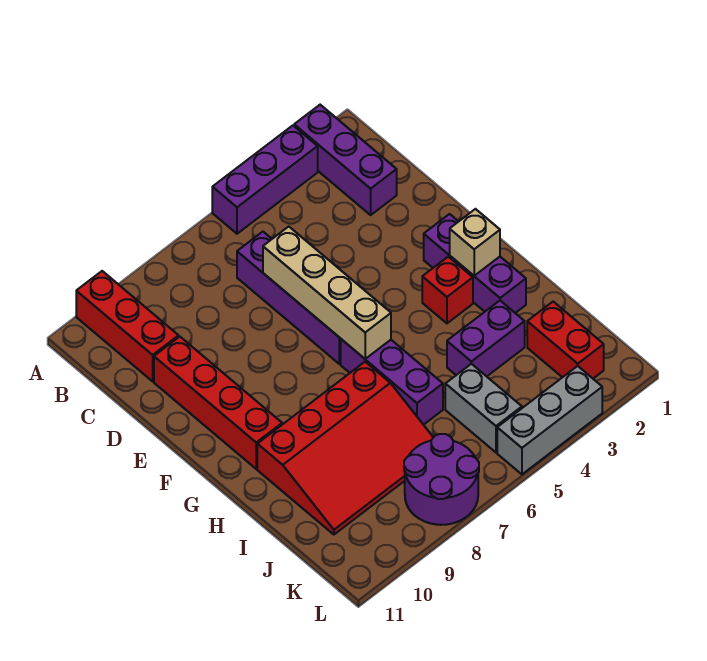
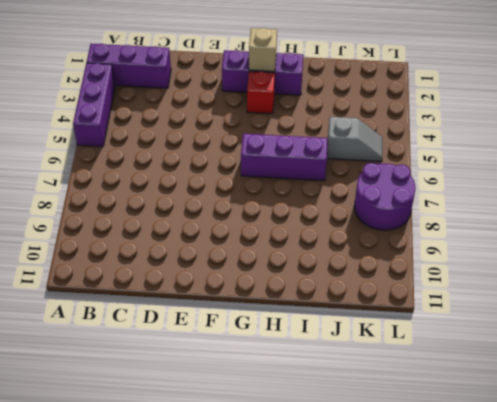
grey slope J5:K5 level 1 top J -> grey brick J5:K5 level 1
none -> red brick A10:C10 level 1
none -> purple brick C6:F6 level 1
none -> red brick D10:G10 level 1

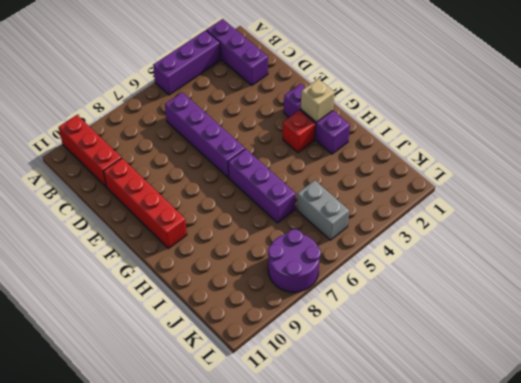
none -> red slope H7:J10 level 1 top H
none -> purple brick I3:I4 level 1
none -> red brick J2:K2 level 1

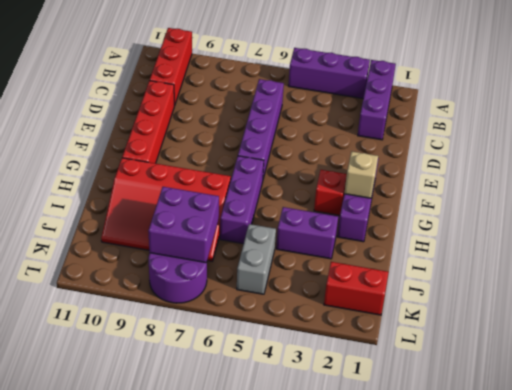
purple brick J7:K8 level 2 -> none
red brick K1:K2 level 1 -> red brick J2:K2 level 1
none -> grey brick L3:L5 level 1
none -> tan brick D6:G6 level 2

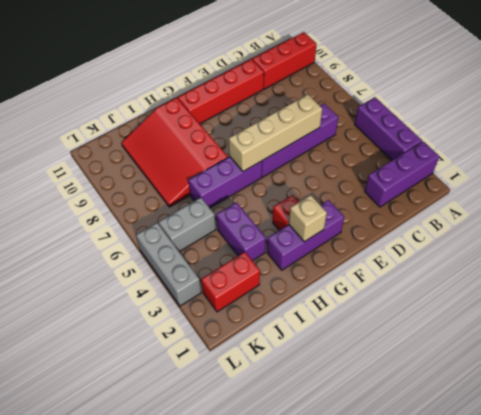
none -> purple round brick K7:L8 level 1

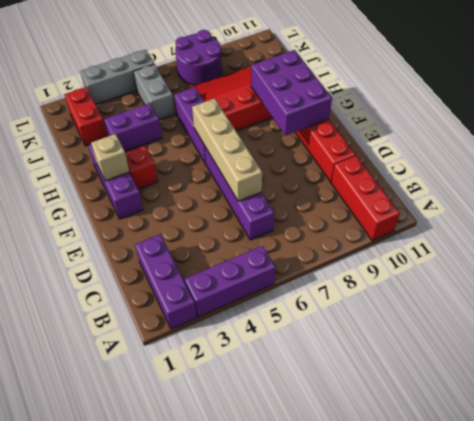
purple brick F9:H10 level 2 -> none

